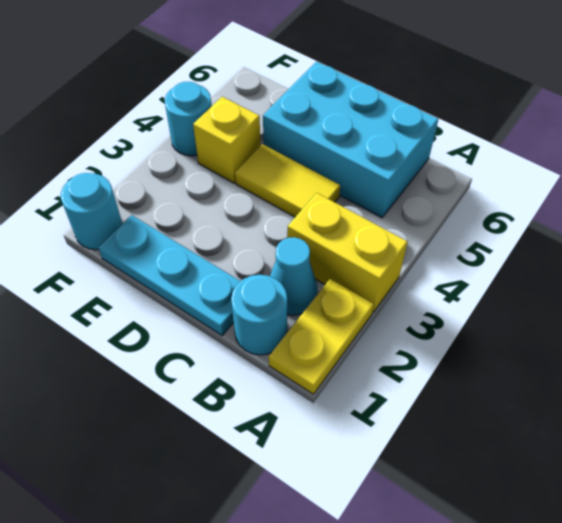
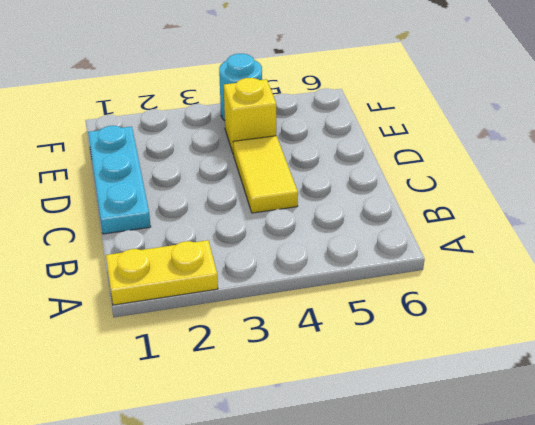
none -> yellow brick A3:B3 level 1
none -> cyan round brick B1 level 1

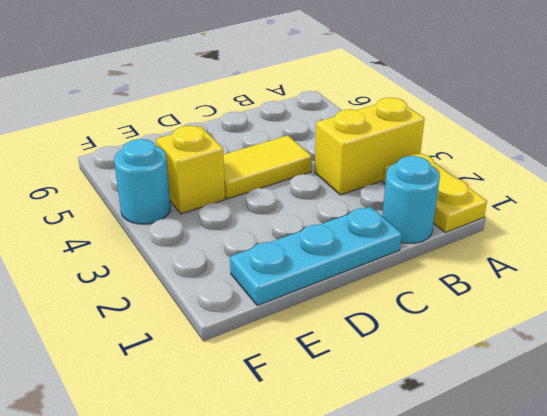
none -> cyan cone B2 level 1
none -> cyan brick B5:D6 level 1

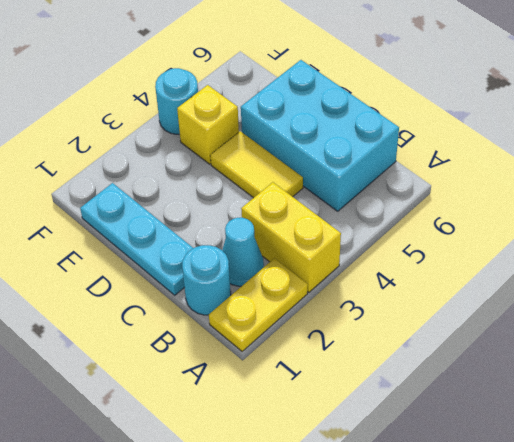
none -> cyan round brick F1 level 1

